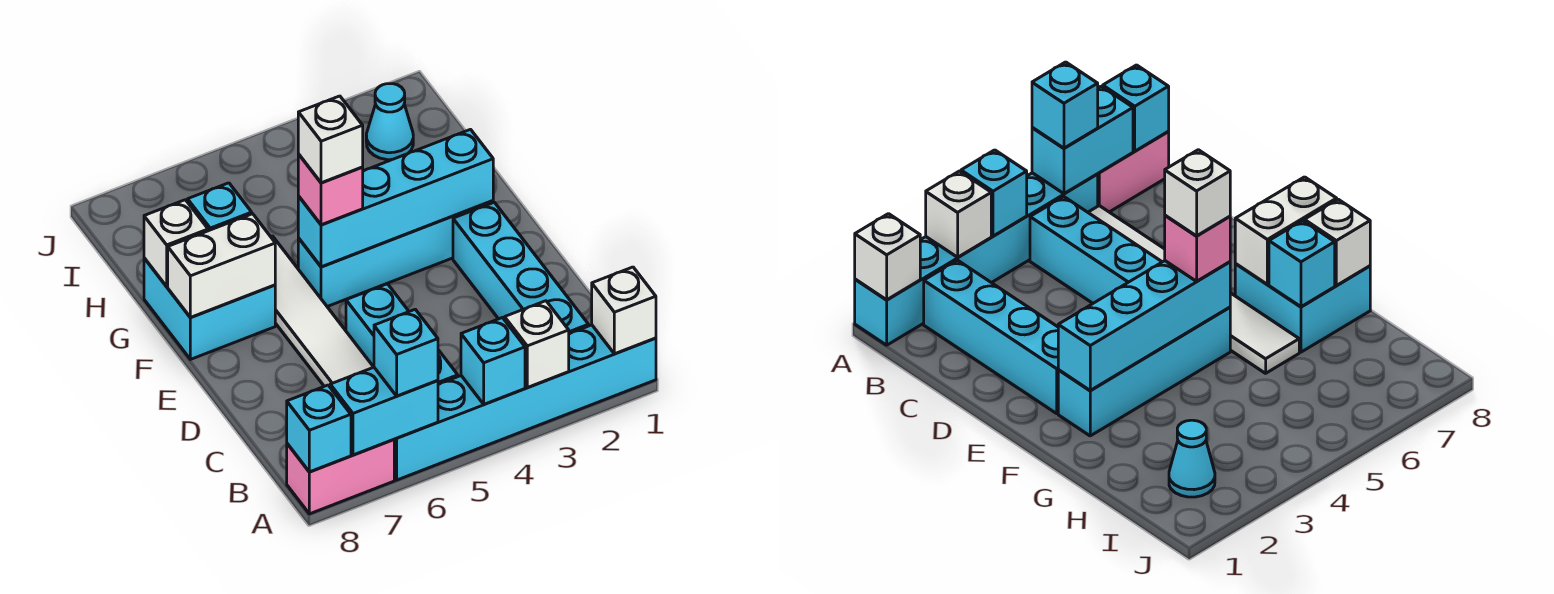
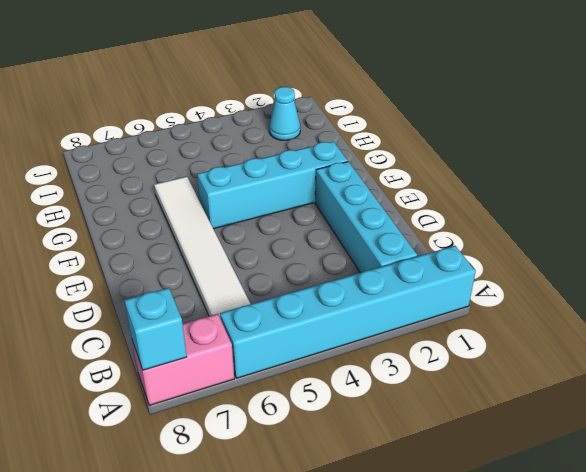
none -> cyan brick B5:D5 level 1
none -> cyan brick F7:G8 level 1
none -> white brick A1 level 2

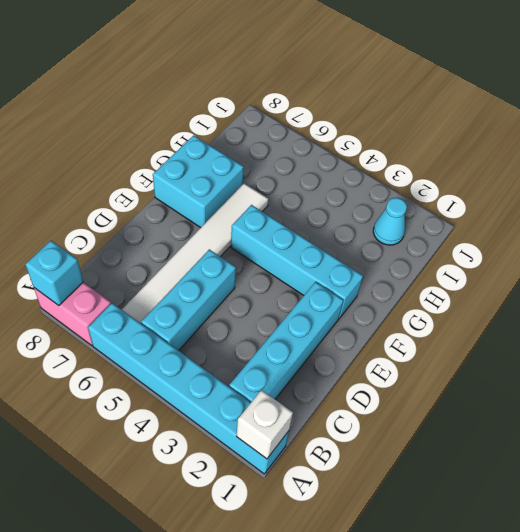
none -> white brick A3 level 2
none -> cyan brick A4 level 2
none -> cyan brick A6:A7 level 2

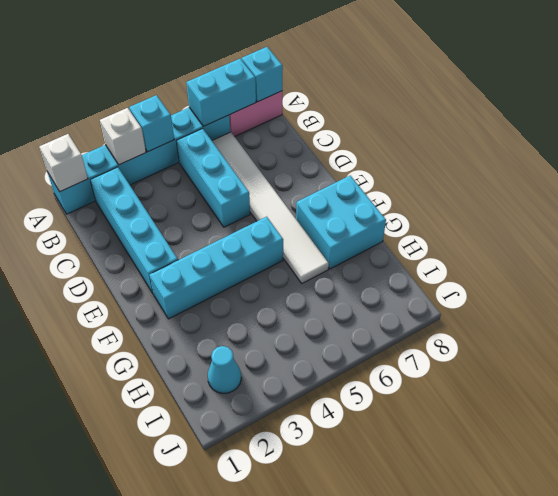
none -> cyan brick F2:F5 level 2
none -> white brick F7:F8 level 2
none -> cyan brick G7 level 2

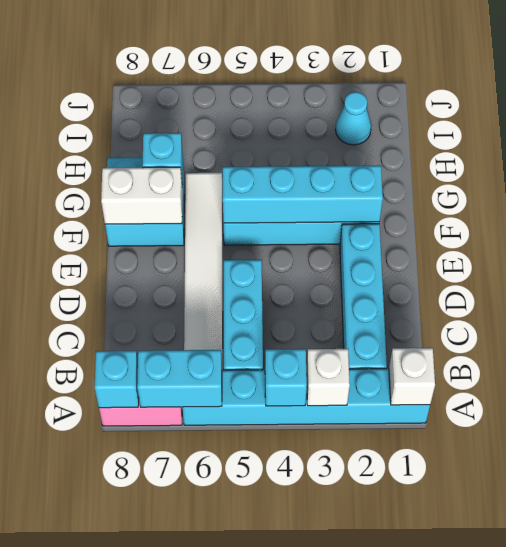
none -> white brick G8 level 2
none -> cyan brick A6 level 3
none -> pink brick F5 level 3

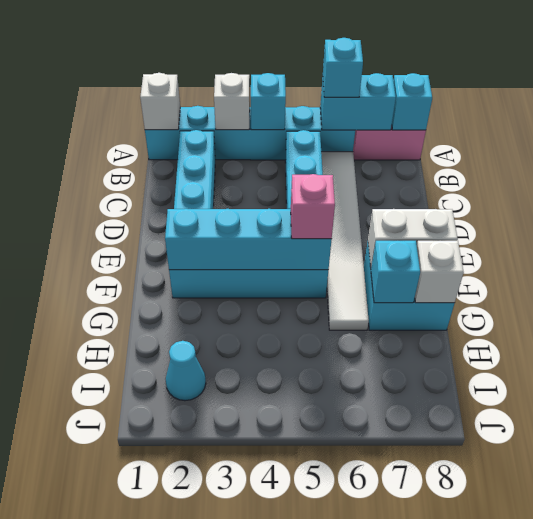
none -> white brick F5 level 4

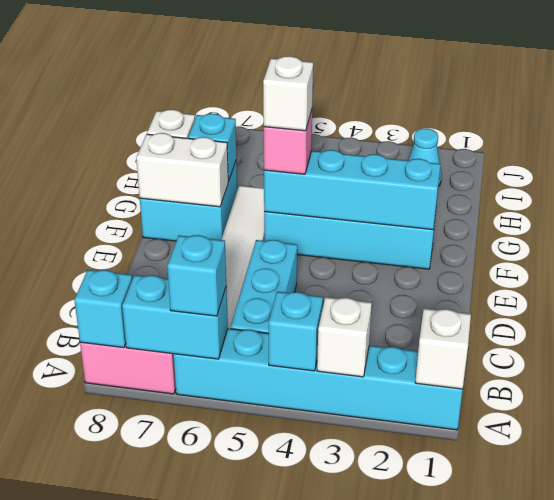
none -> cyan brick B2:E2 level 1

